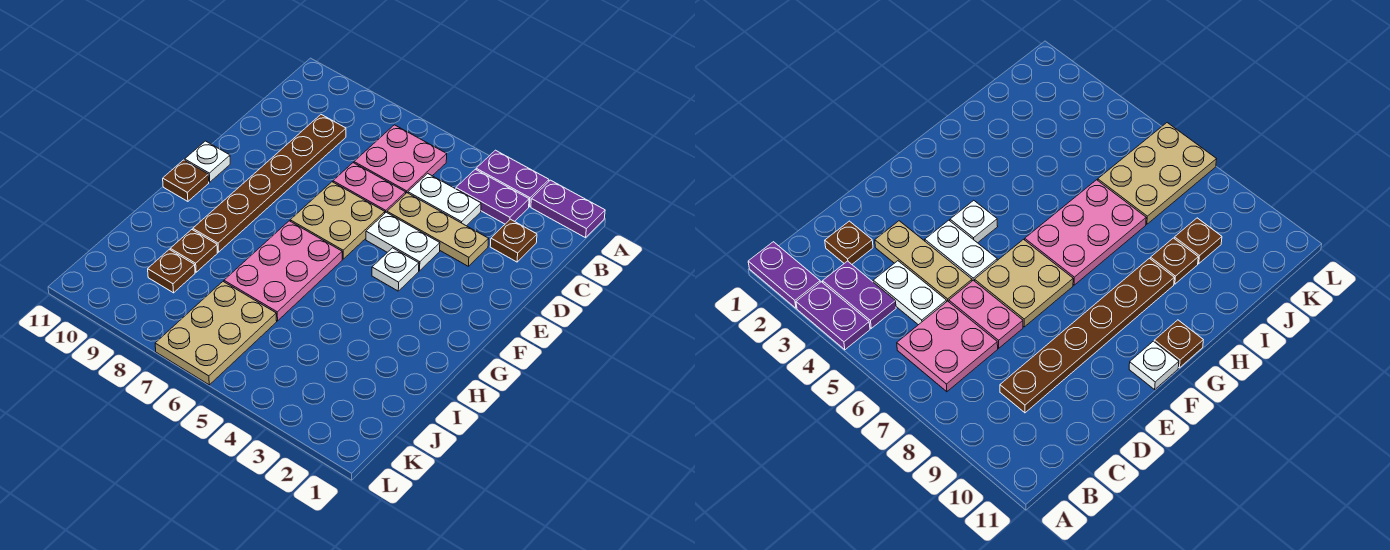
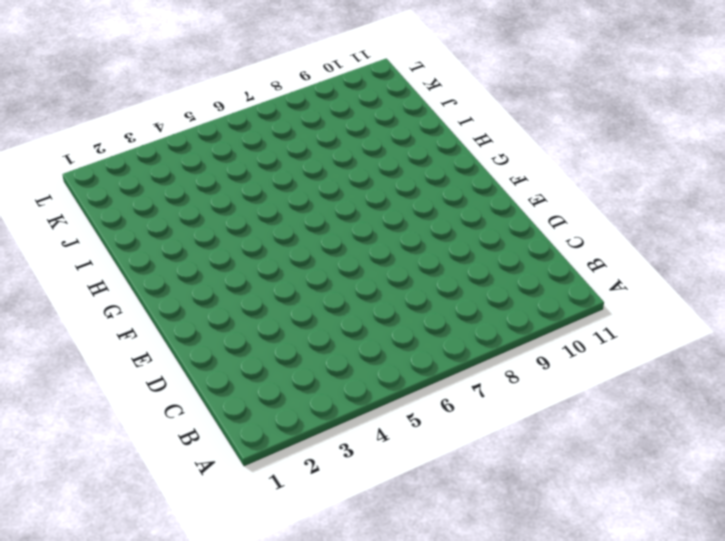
none -> purple plate A1:A2 level 1
none -> purple plate A3:A4 level 1
none -> purple plate B3:B4 level 1

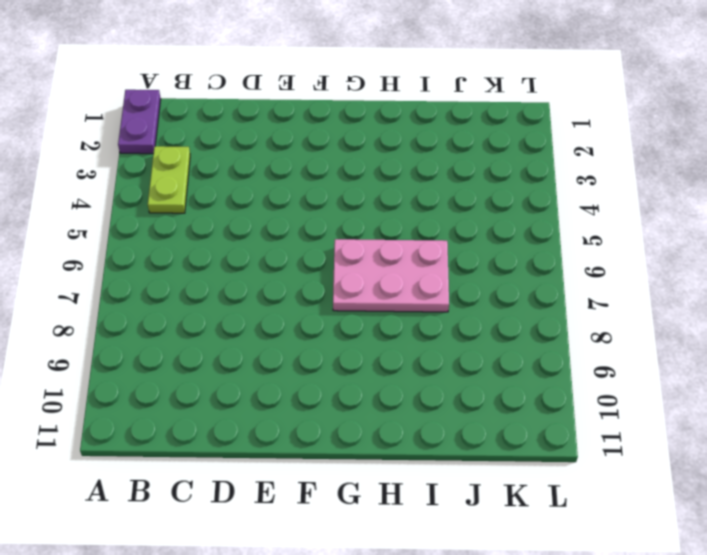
lime plate B3:B4 level 1 -> purple plate B3:B4 level 1
none -> purple plate A3:A4 level 1
none -> pink plate B6:C7 level 1
none -> brown plate C2 level 1

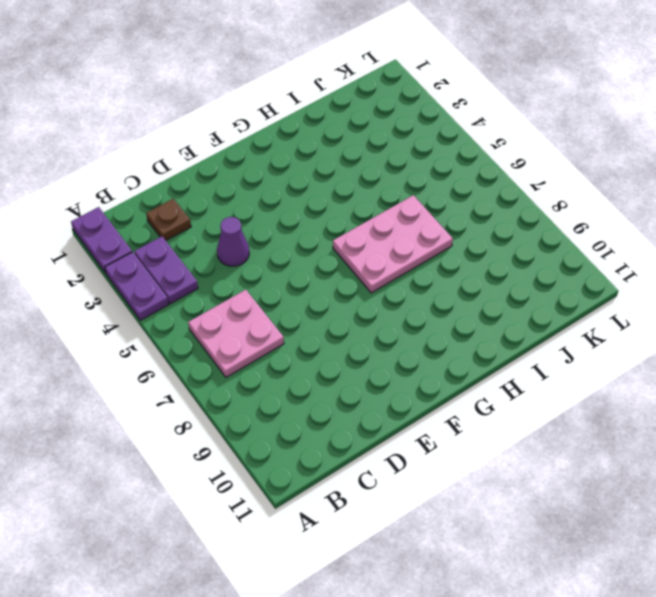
purple cone D4 level 1 -> tan plate D3:D5 level 1
none -> white plate C4:C5 level 1
none -> brown plate C9:H9 level 1
none -> pink plate D6:D7 level 1

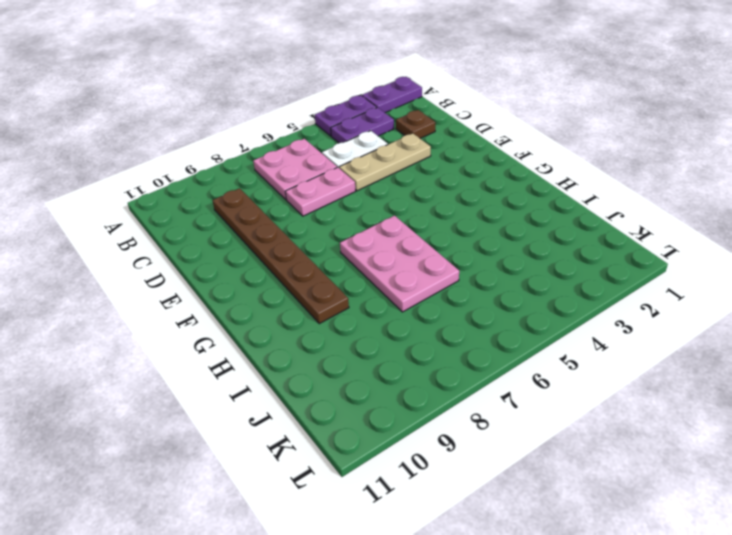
none -> white plate E4:E5 level 1
none -> tan plate E6:F7 level 1
none -> white plate F4 level 1

